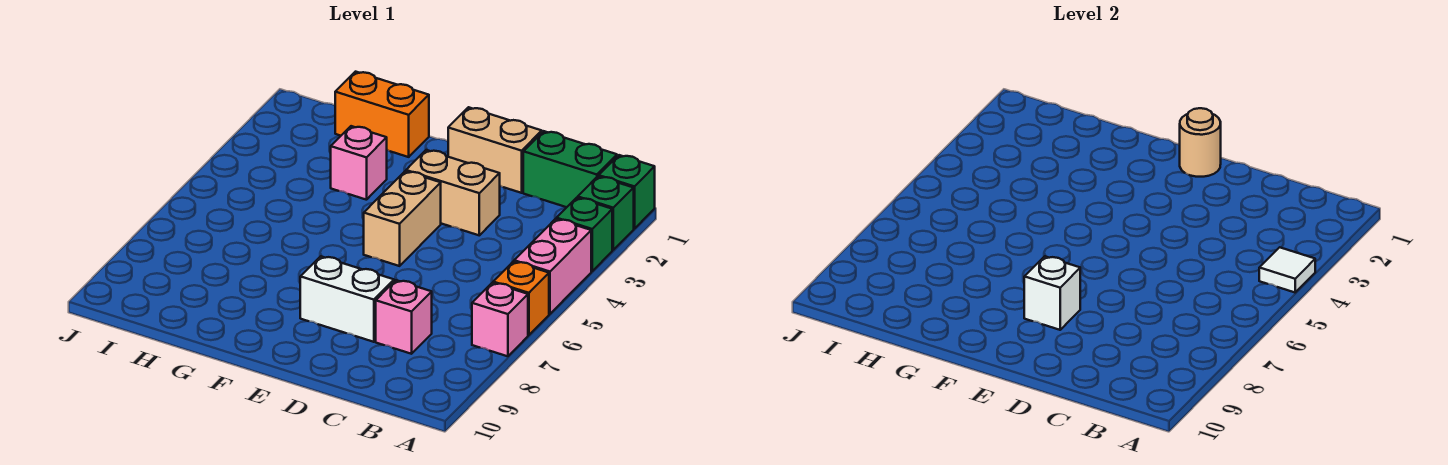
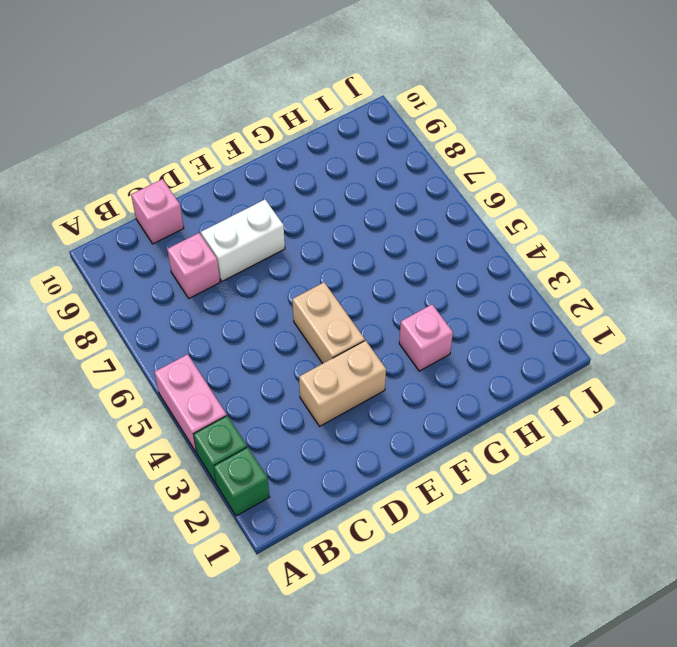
pink brick C10 level 1 -> pink brick A7 level 1
none -> green brick A1 level 1
none -> orange brick A6 level 1
none -> green brick B1:C1 level 1

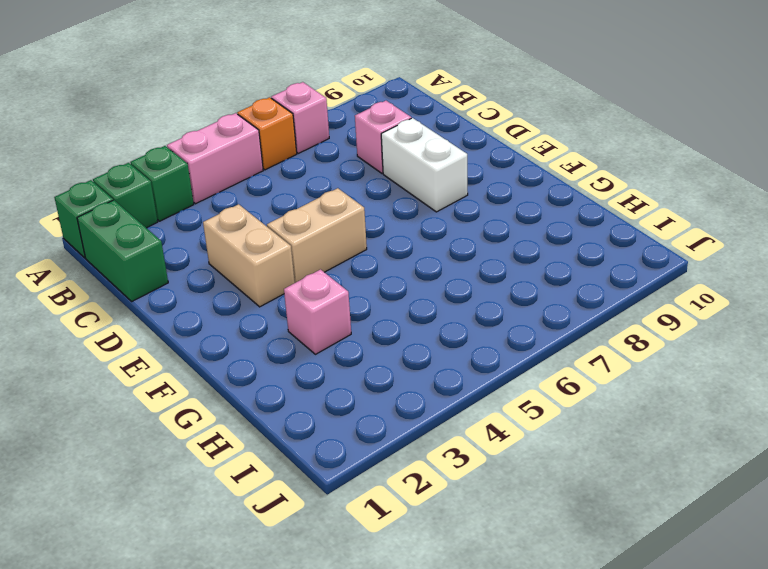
none -> tan brick D1:E1 level 1
none -> orange brick G1:H1 level 1
none -> white tile A4 level 2

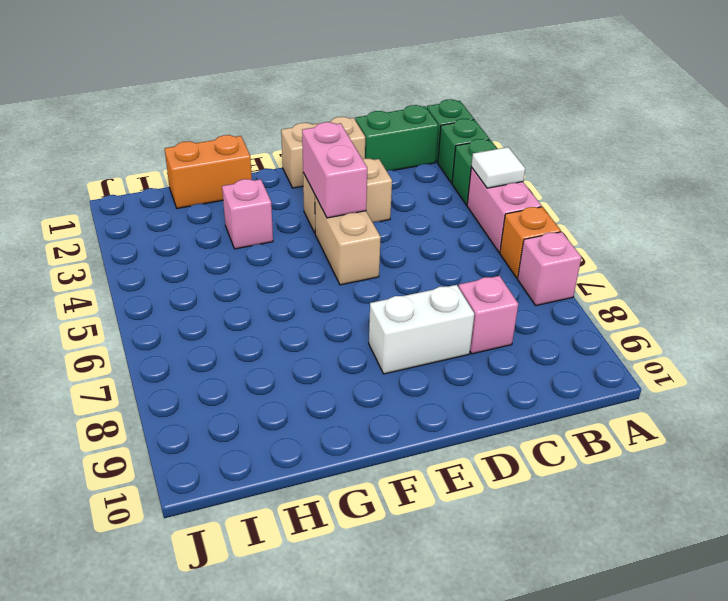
pink brick E3:E4 level 2 -> none
none -> tan round brick E1 level 2
none -> white brick E8 level 2

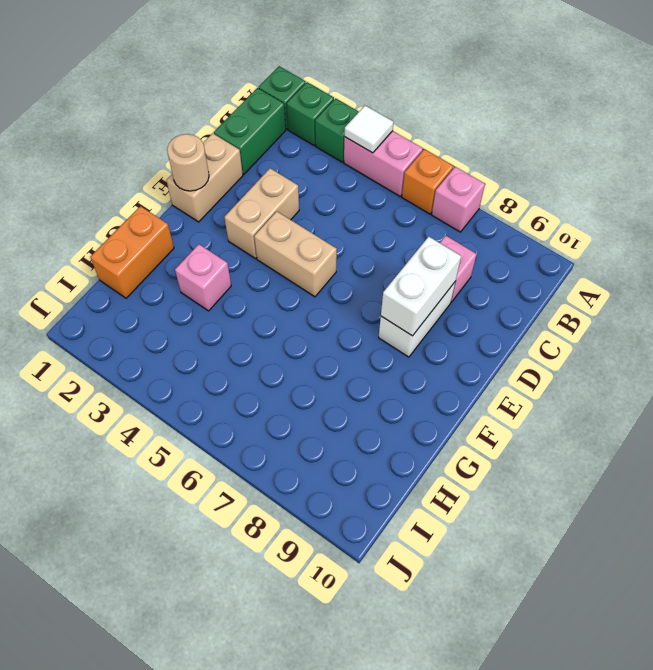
white brick D8:E8 level 2 -> white brick E8 level 2

